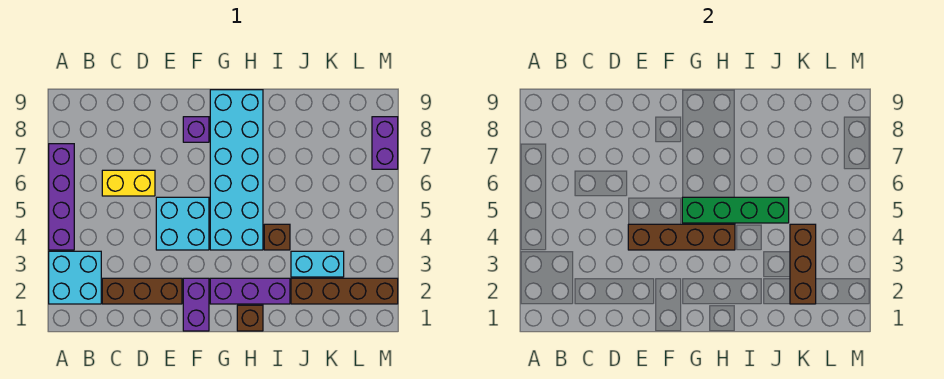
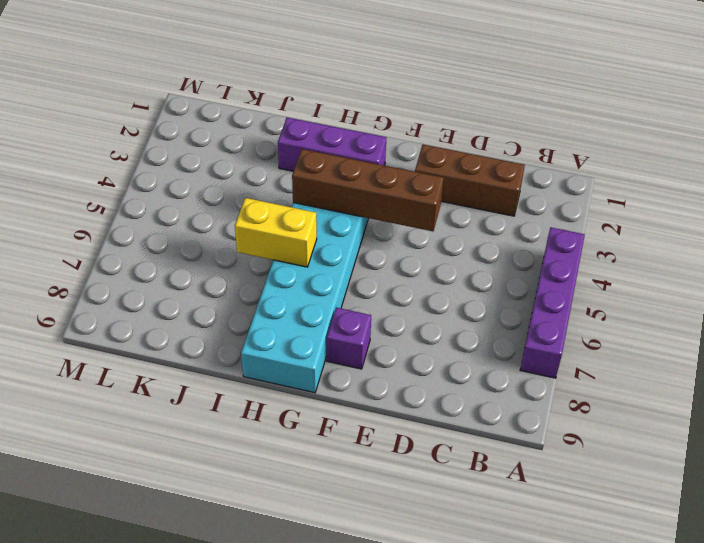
yellow brick H6:I6 level 2 -> yellow brick C6:D6 level 1
none -> cyan brick A2:B3 level 1
none -> cyan brick E4:F5 level 1
none -> purple brick F1:F2 level 1

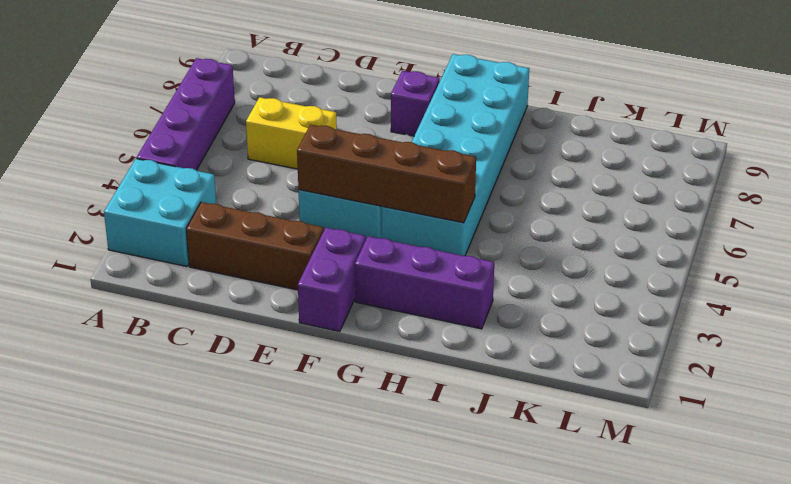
none -> brown brick H1 level 1
none -> brown brick I4 level 1
none -> brown brick J2:M2 level 1

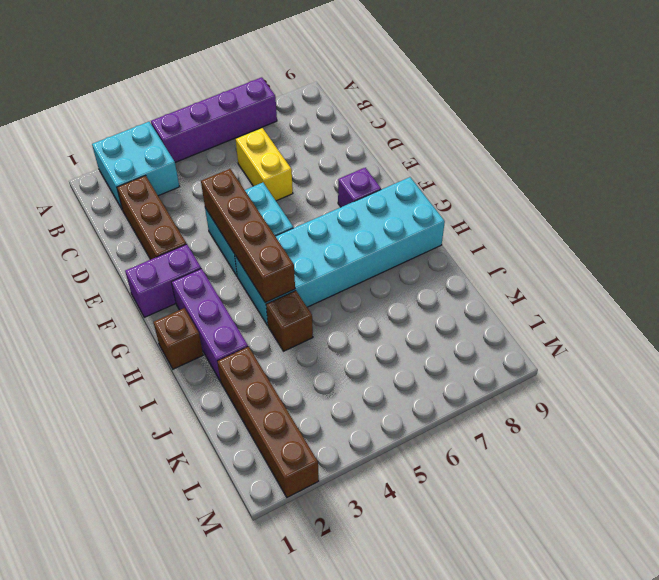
none -> cyan brick J3:K3 level 1
none -> purple brick M7:M8 level 1
none -> green brick G5:J5 level 2

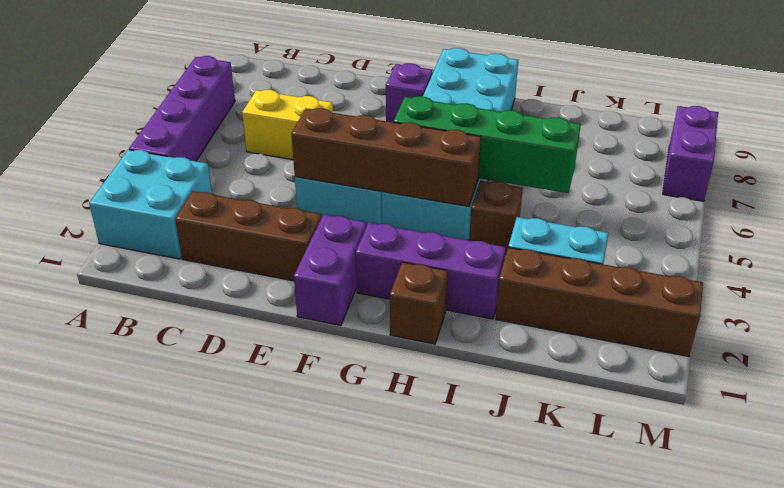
none -> brown brick K2:K4 level 2

